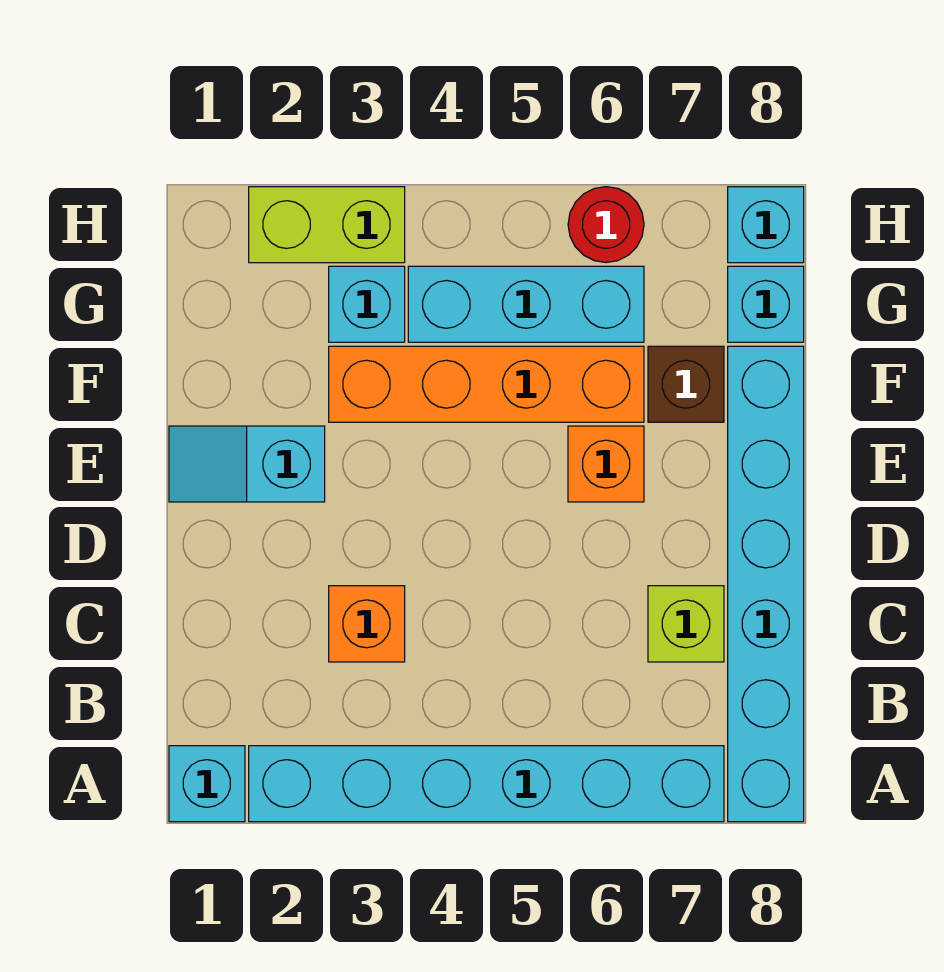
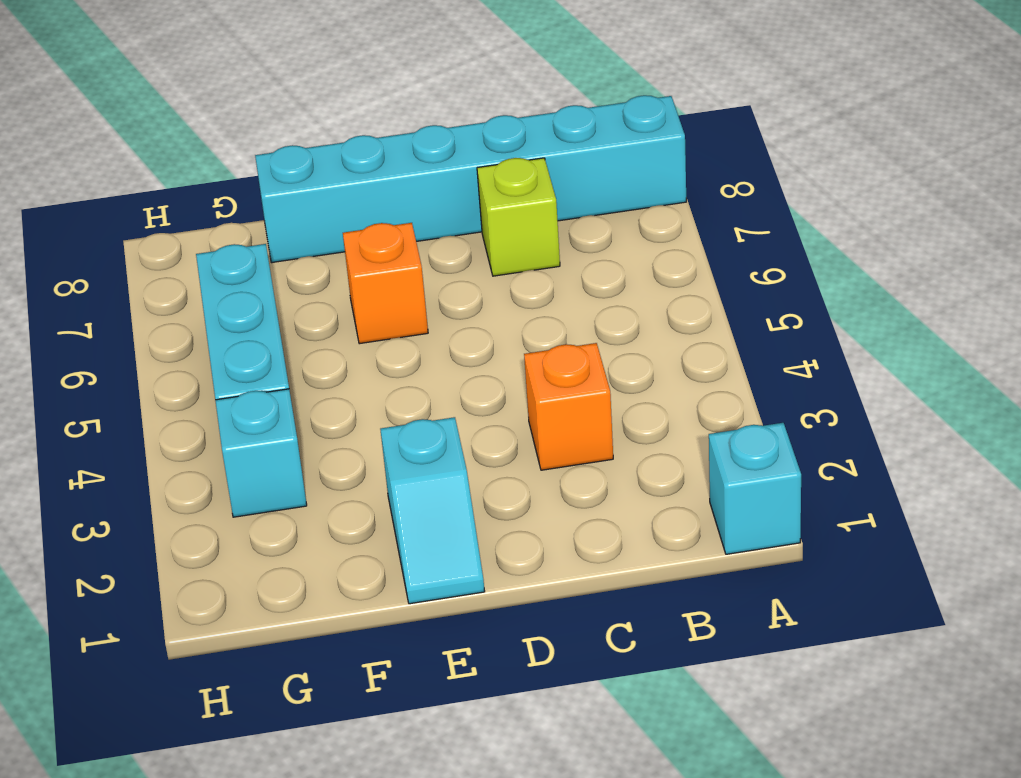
none -> cyan brick A2:A7 level 1
none -> orange brick F3:F6 level 1
none -> brown brick F7 level 1

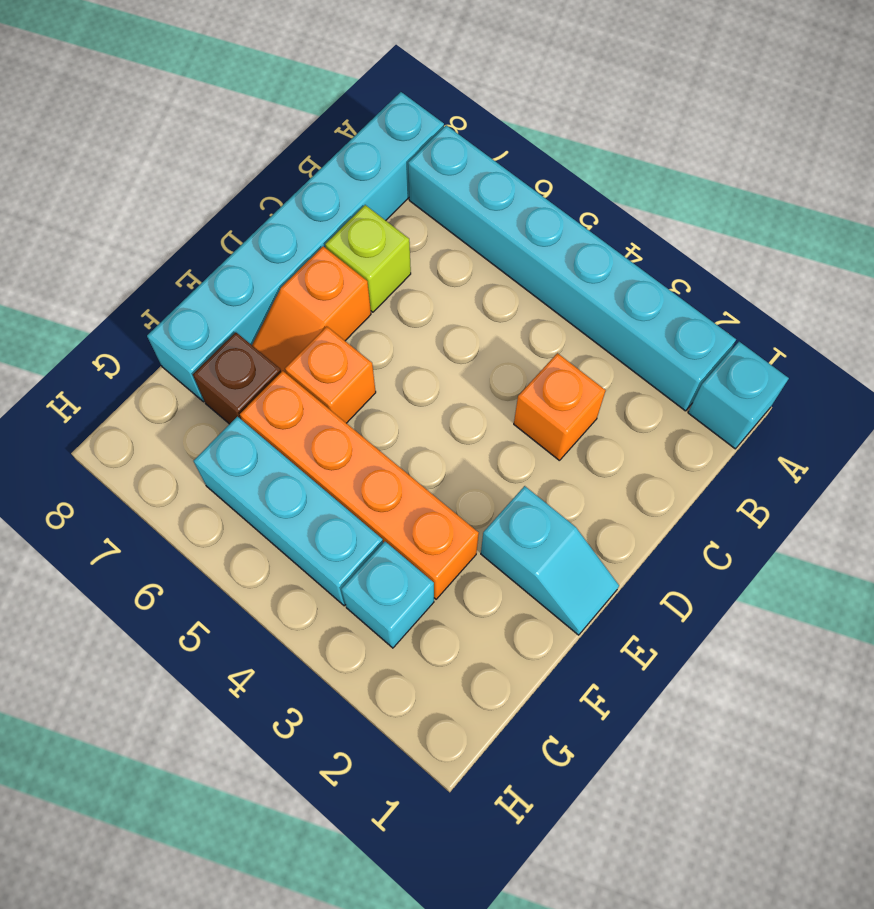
orange slope D7:E7 level 1 top D -> none
none -> cyan brick G8 level 1
none -> lime brick H2:H3 level 1
none -> red round brick H6 level 1

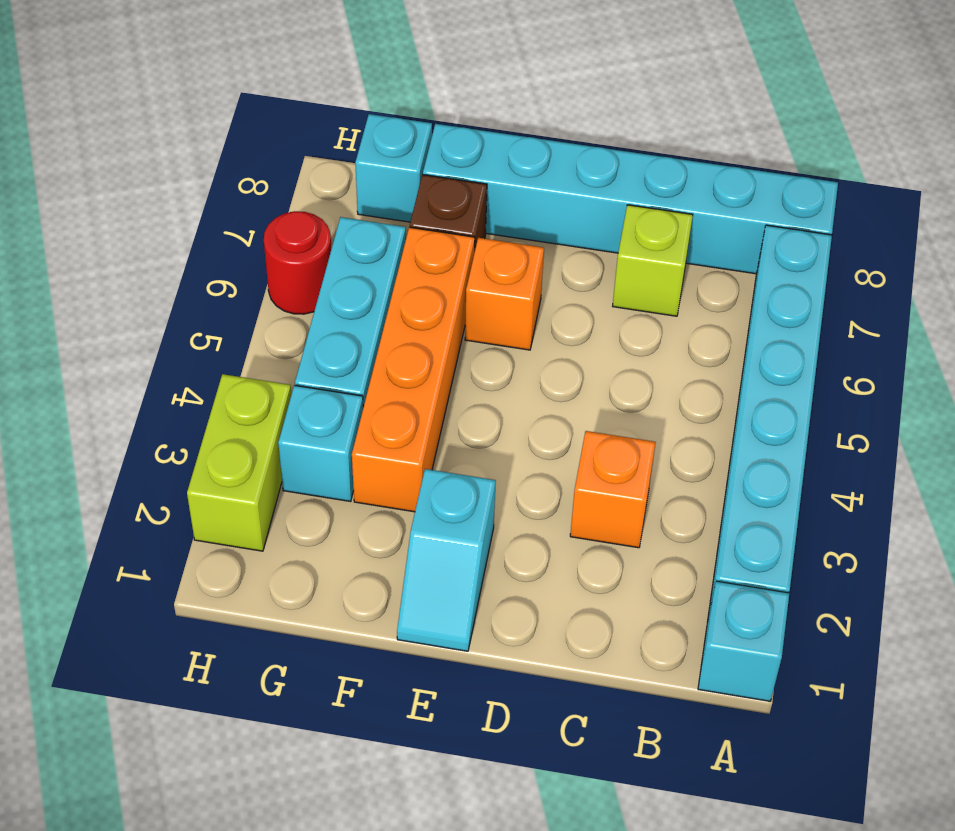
none -> cyan brick H8 level 1

